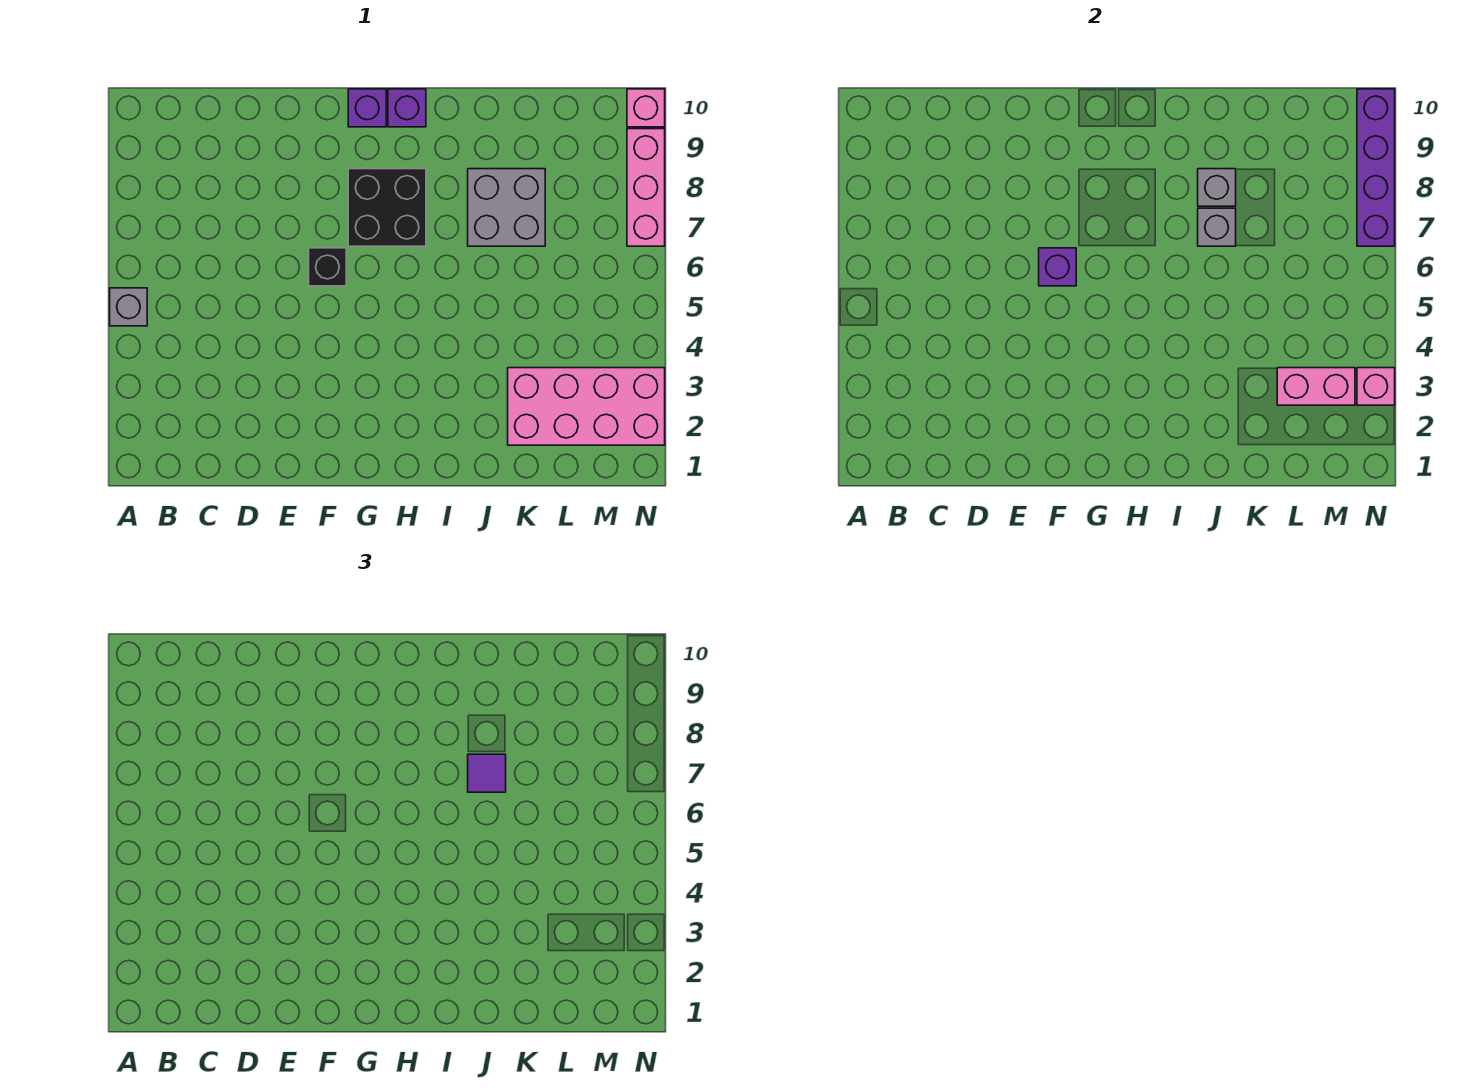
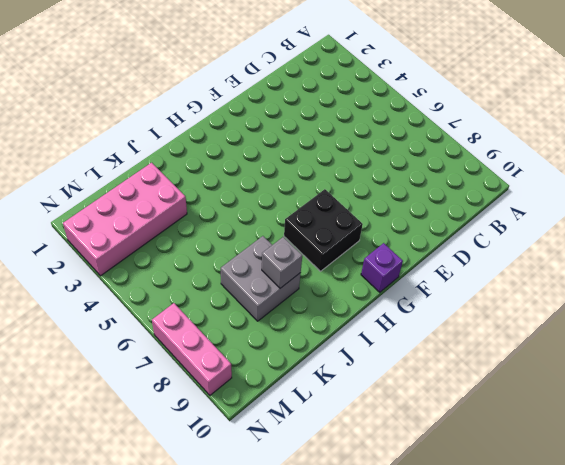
none -> grey brick A5 level 1
none -> black brick F6 level 1
none -> purple brick H10 level 1

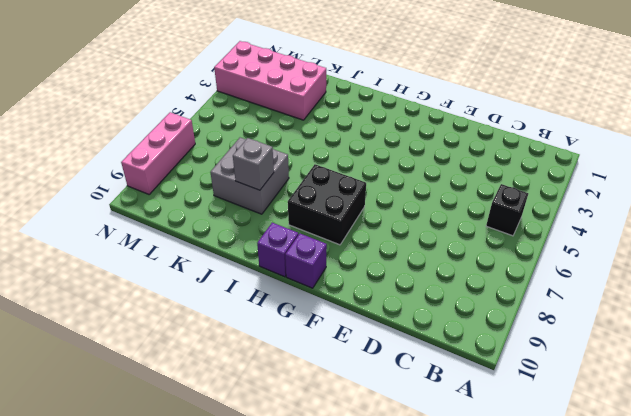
black brick B5 level 1 -> black brick F6 level 1
none -> grey brick A5 level 1
none -> pink brick N10 level 1
none -> purple brick F6 level 2

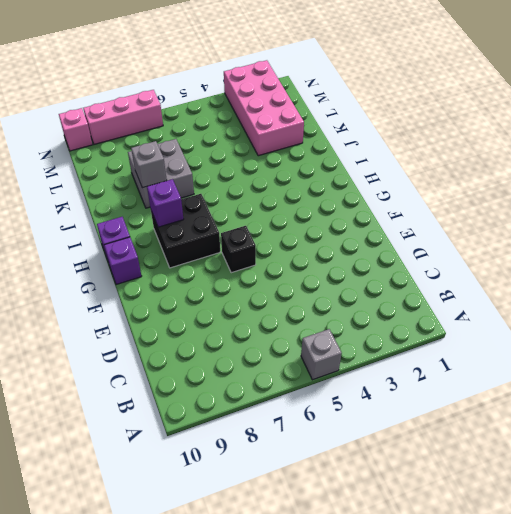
purple brick H8 level 2 -> purple brick F6 level 2
none -> grey brick J7 level 2
none -> pink brick L3:M3 level 2
none -> pink brick N3 level 2

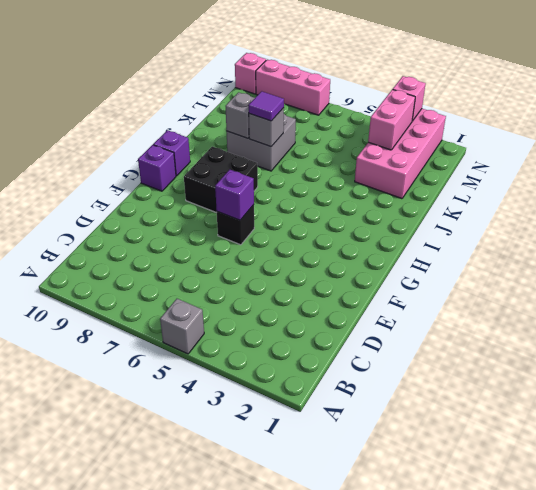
none -> purple brick N7:N10 level 2

